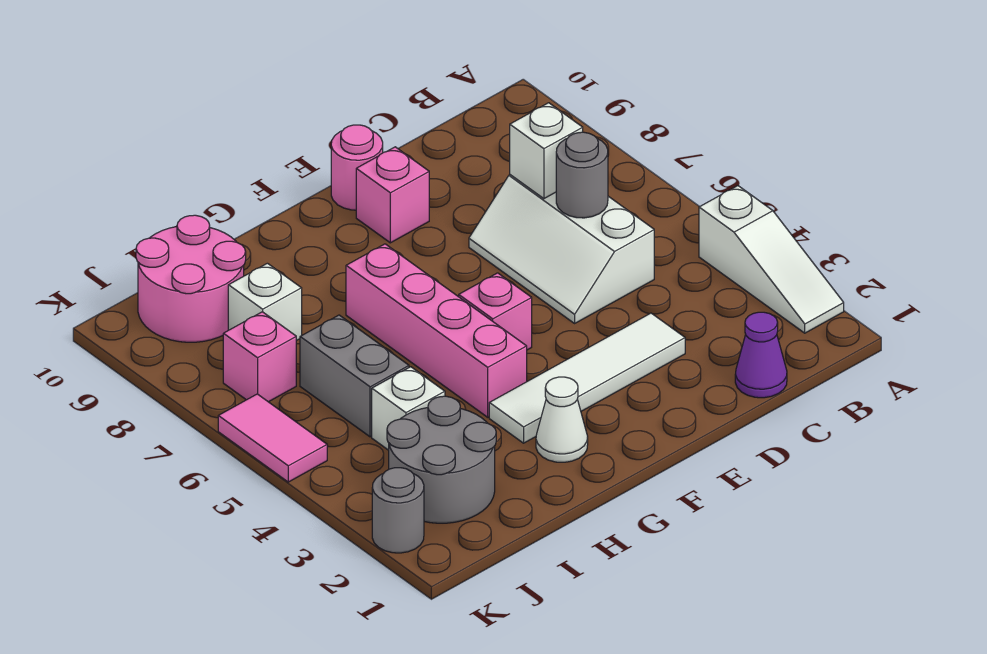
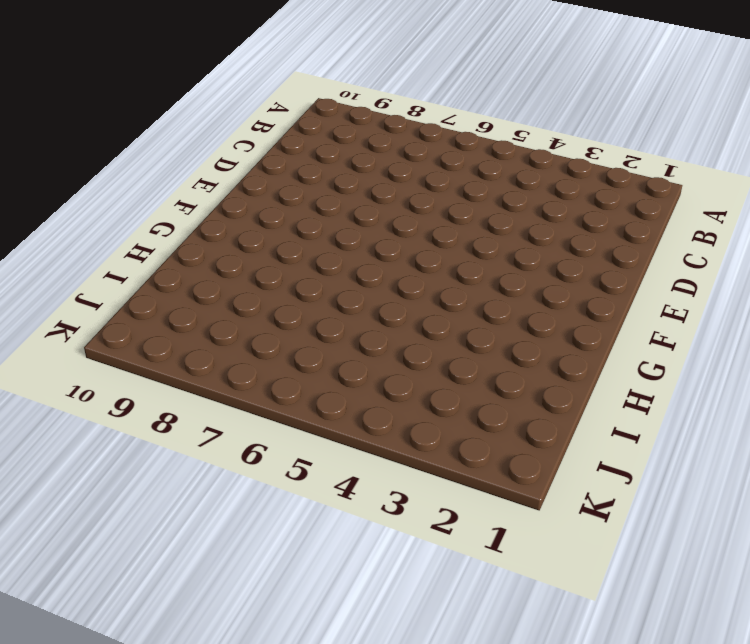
none -> white slope A2:A4 level 1 top 4
none -> purple cone C1 level 1
none -> white slope C5:D7 level 1 top C

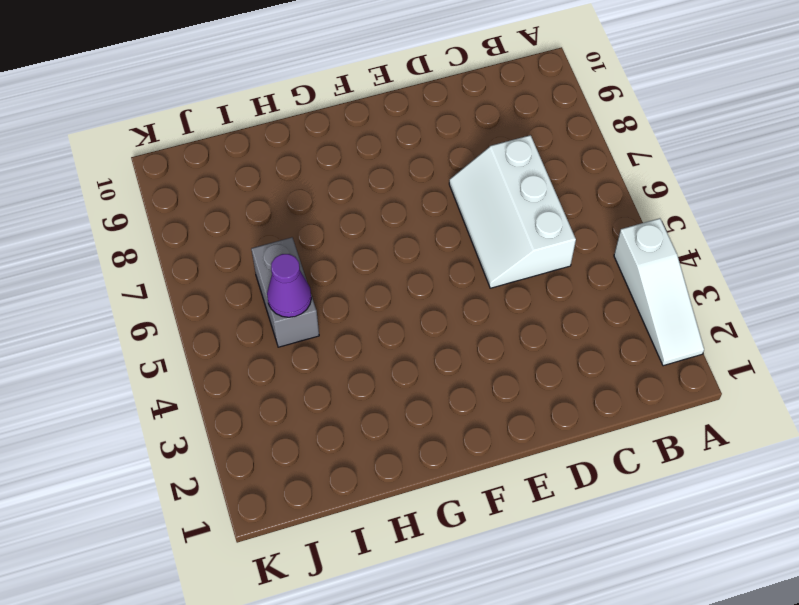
purple cone I5 level 2 -> purple cone C1 level 1
none -> white tile D3:G3 level 1
none -> pink brick E9 level 1
none -> pink round brick E10 level 1

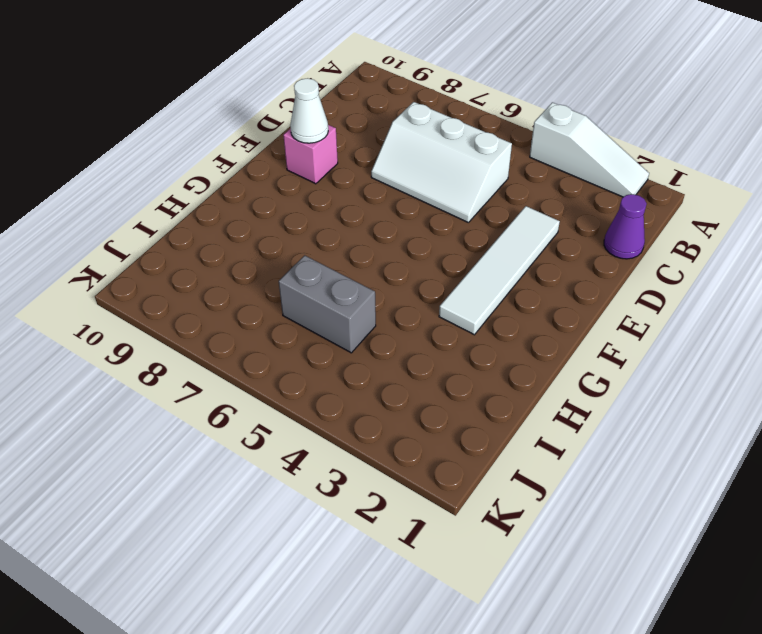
white cone E9 level 2 -> white cone G2 level 1
none -> pink round brick E10 level 1
none -> pink brick F5 level 1
none -> pink brick G4:G7 level 1

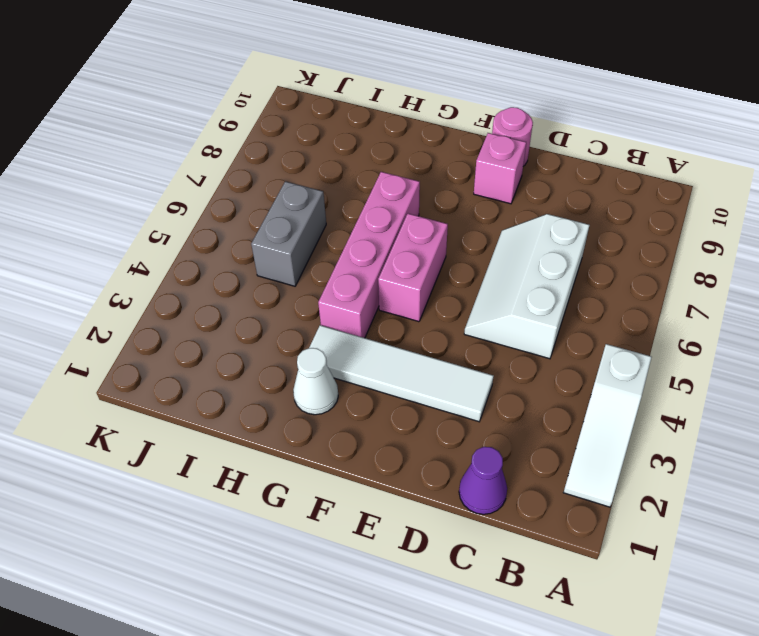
pink brick F5:F6 level 1 -> pink brick F5 level 1
none -> grey round brick I2:J3 level 1
none -> white brick I4 level 1
none -> white brick I8 level 1

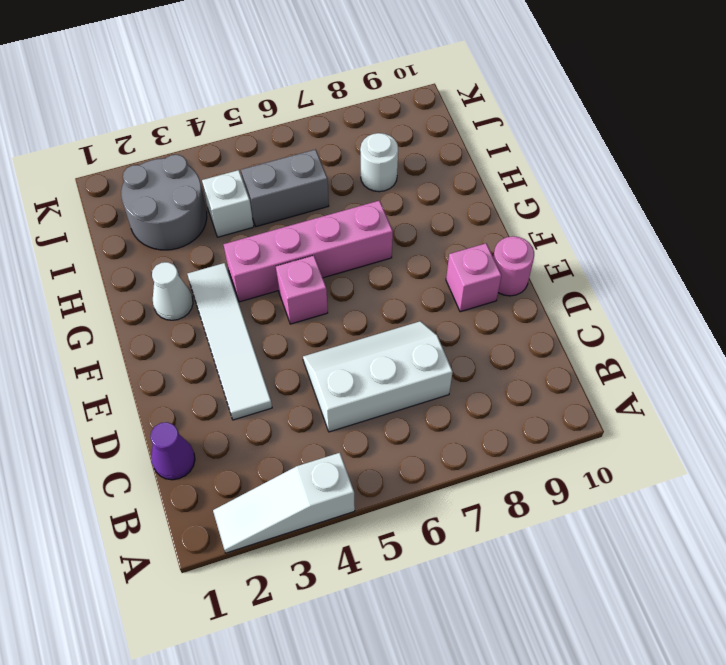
white round brick I8 level 1 -> white brick I8 level 1
none -> pink round brick I9:J10 level 1
none -> pink brick J7 level 1
none -> grey round brick K2 level 1

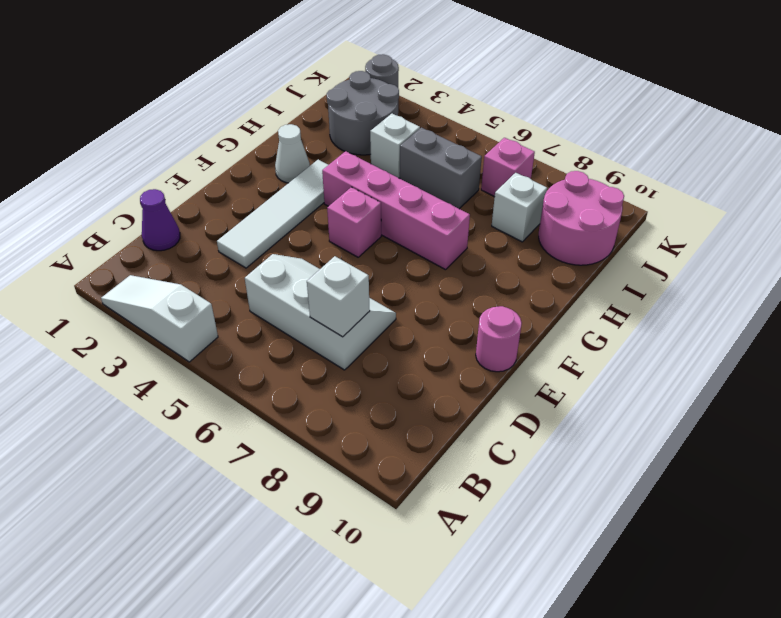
none -> pink brick E9 level 1
none -> pink tile K5:K6 level 1
none -> grey round brick C6 level 2

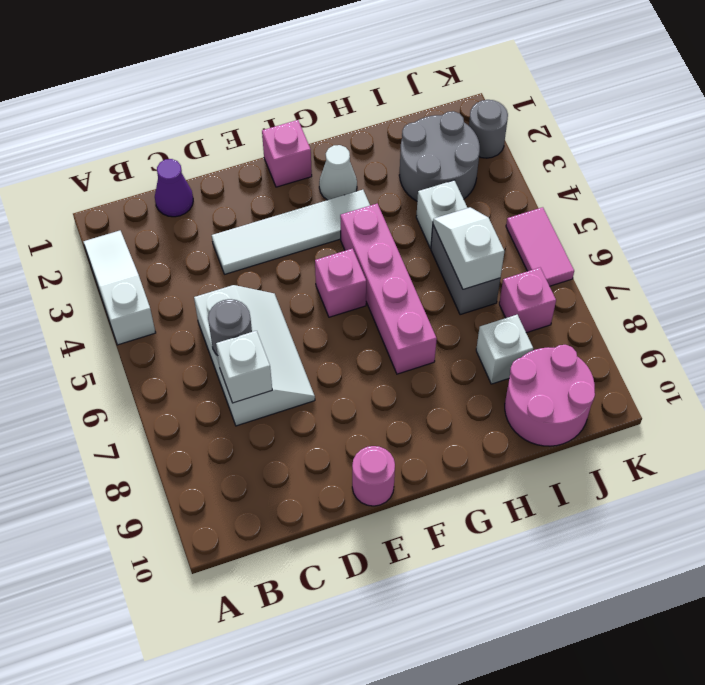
pink brick F1 level 1 -> pink brick E9 level 1
white slope I5:I6 level 2 top 6 -> none

